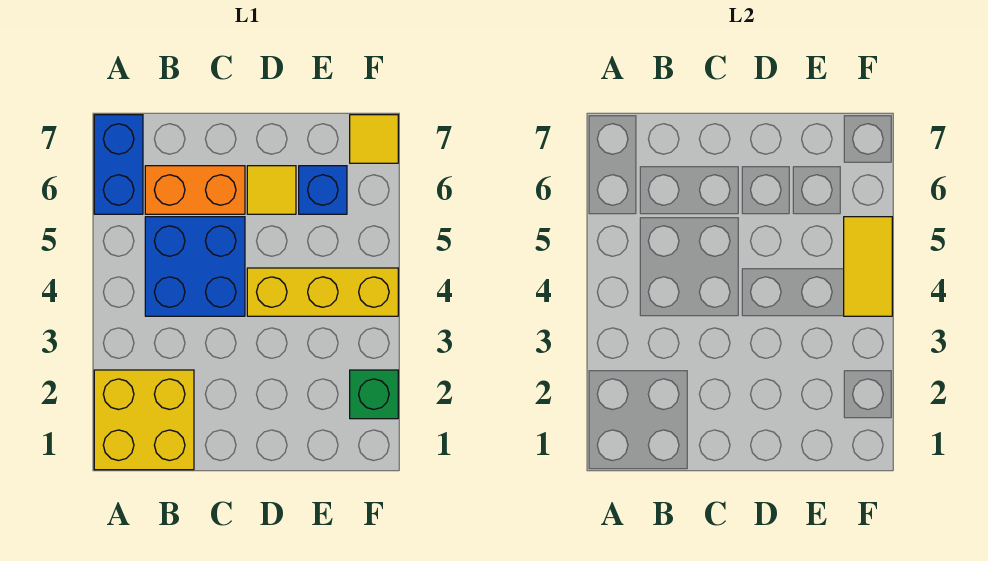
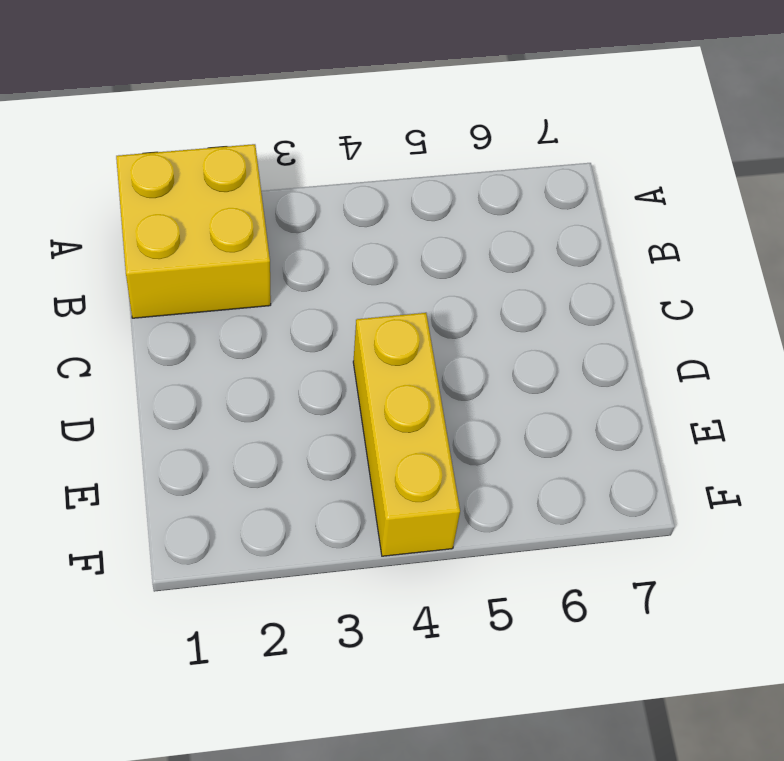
none -> blue brick A6:A7 level 1
none -> blue brick B4:C5 level 1

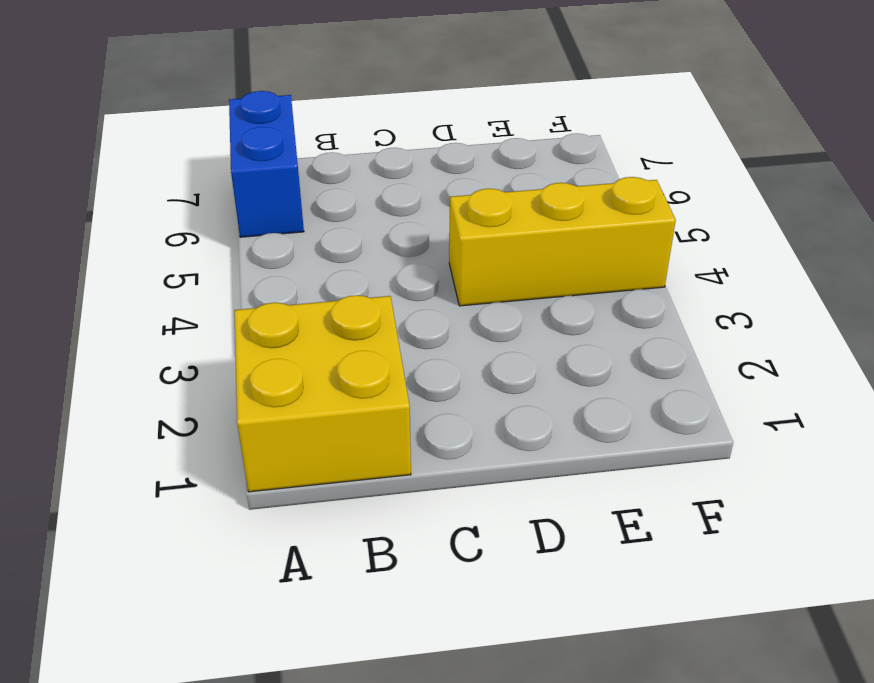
none -> blue brick B4:C5 level 1
none -> orange brick B6:C6 level 1

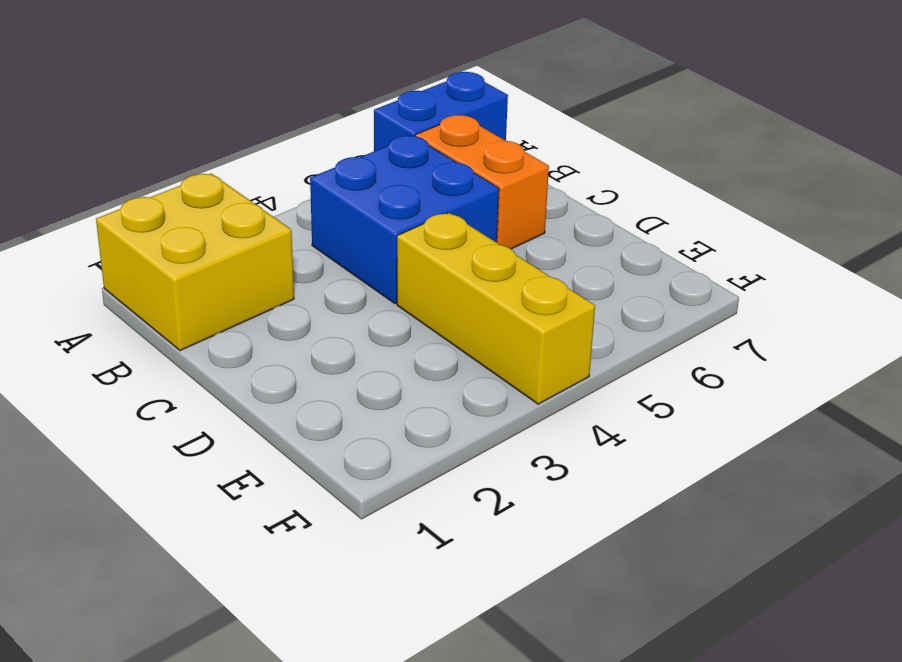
none -> yellow tile D6 level 1
none -> blue brick E6 level 1

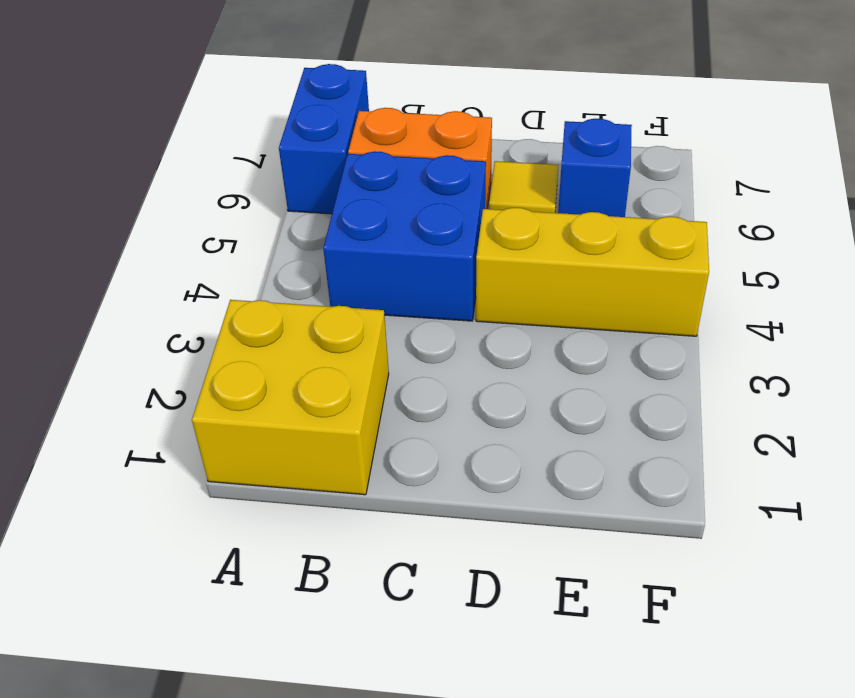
none -> green brick F2 level 1
none -> yellow tile F7 level 1

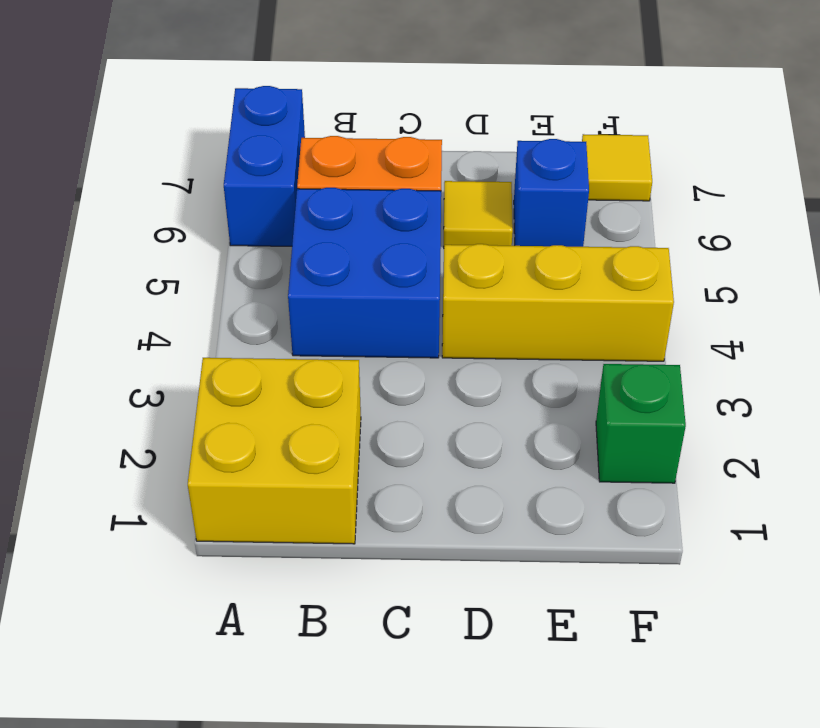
none -> yellow tile F4:F5 level 2

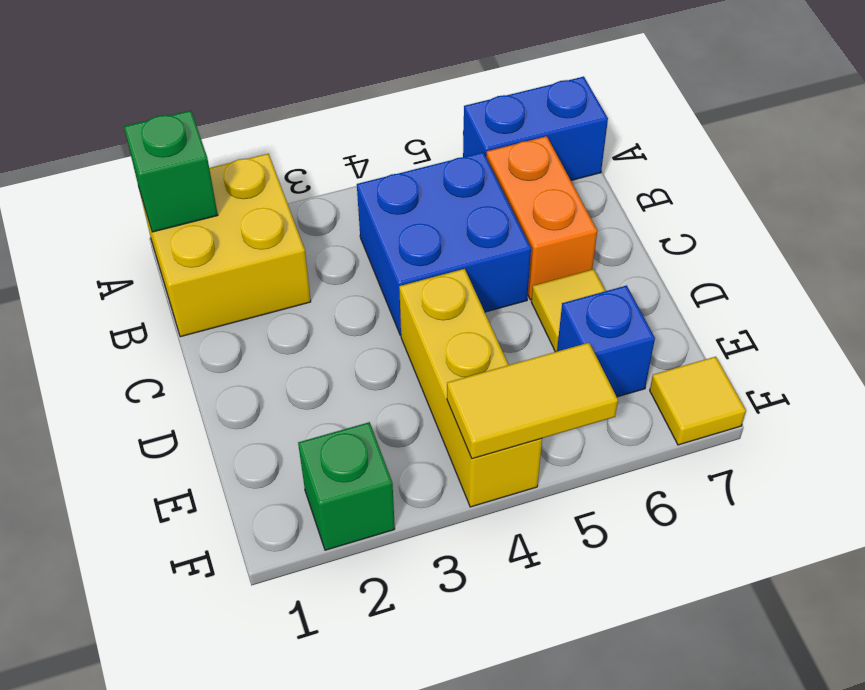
green brick A1 level 2 -> none

